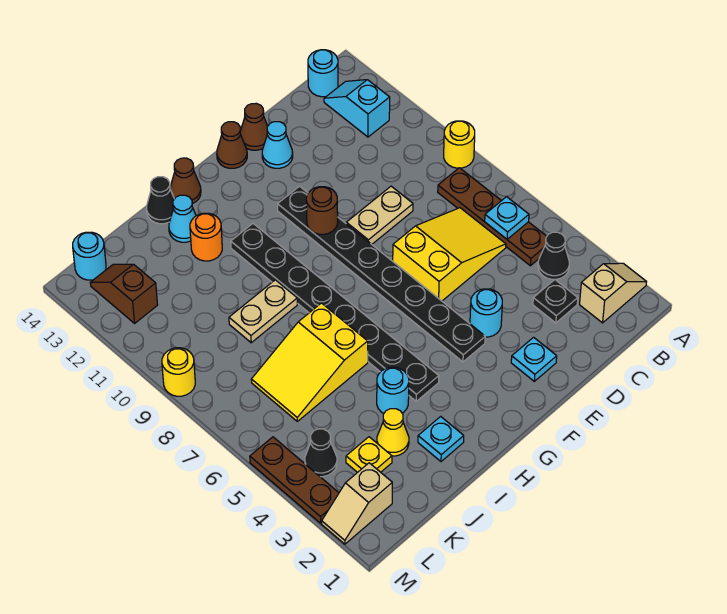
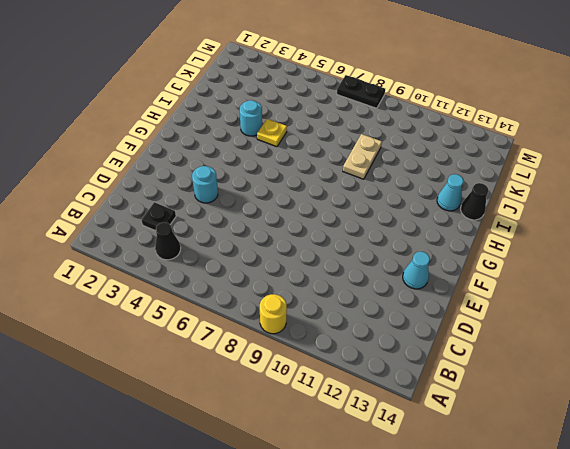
yellow plate I5 level 1 -> yellow plate K3 level 1
black plate M7:M8 level 1 -> none
none -> tan slope A2:B2 level 1 top B
none -> brown plate B5:B8 level 1
none -> cyan slope B12:B13 level 1 top 12
none -> cyan round brick B14 level 1

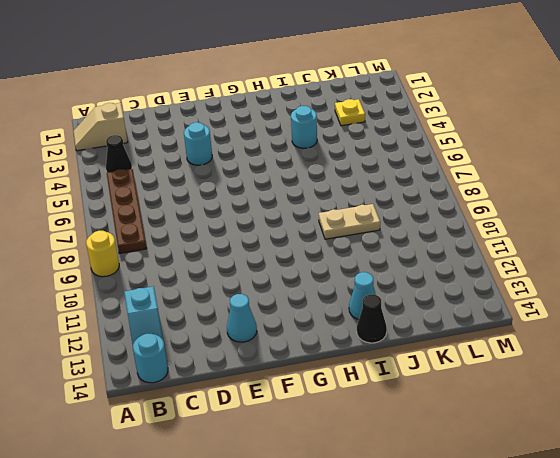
none -> black plate C3 level 1
none -> yellow slope C6:E7 level 1 top E
none -> tan plate D9:E9 level 1
none -> cyan plate E2 level 1

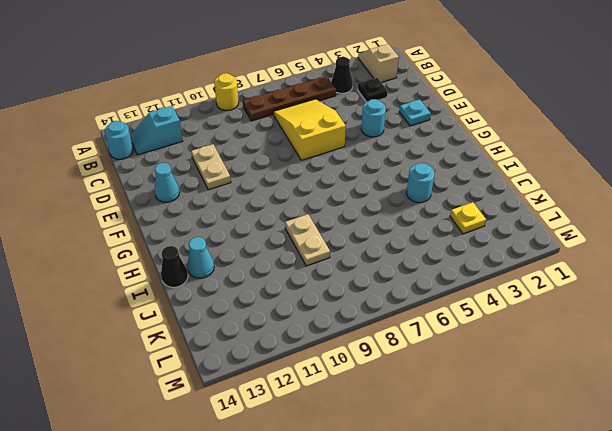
tan plate D11:E11 level 1 -> tan plate D9:E9 level 1
none -> brown cone E14 level 1
none -> black plate F4:F11 level 1
none -> brown cone F14 level 1
none -> black plate H4:H11 level 1

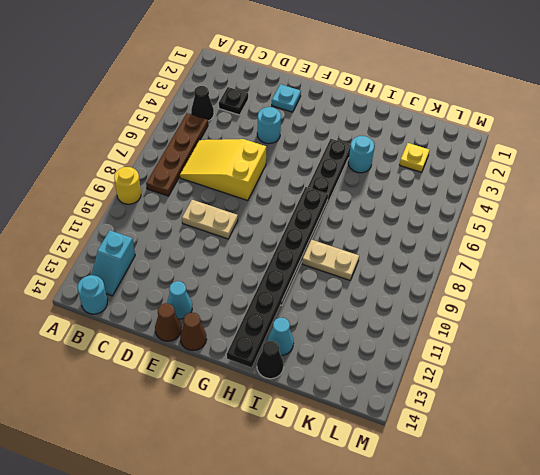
black plate H7:H14 level 2 -> black plate F4:F11 level 1
none -> tan slope A2:B2 level 1 top B
none -> brown cone H14 level 1
none -> cyan plate I2 level 1
none -> yellow slope I6:K7 level 1 top I

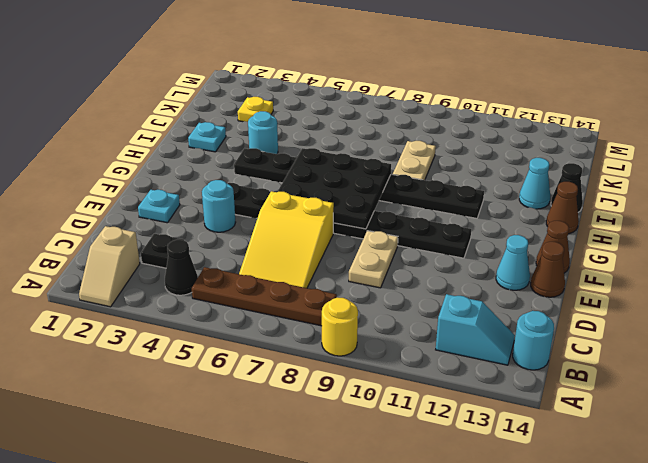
black plate F6:H8 level 2 -> none
none -> yellow slope I6:K7 level 1 top I
none -> orange round brick I12 level 1
none -> yellow cone J3 level 1
none -> tan slope L2:M2 level 1 top L

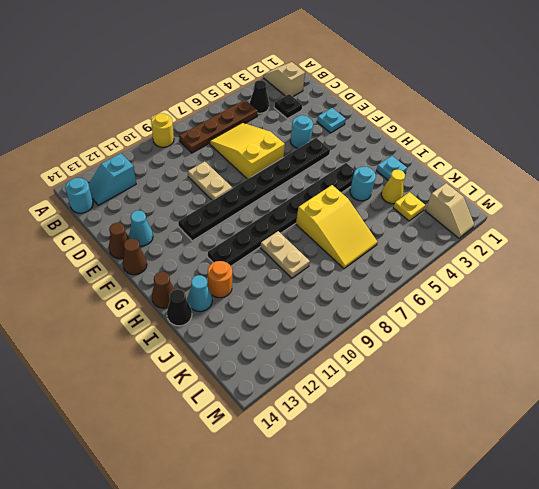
none -> black cone L4 level 1
none -> brown slope L12:L13 level 1 top 12
none -> cyan round brick L14 level 1
none -> brown plate M3:M5 level 1

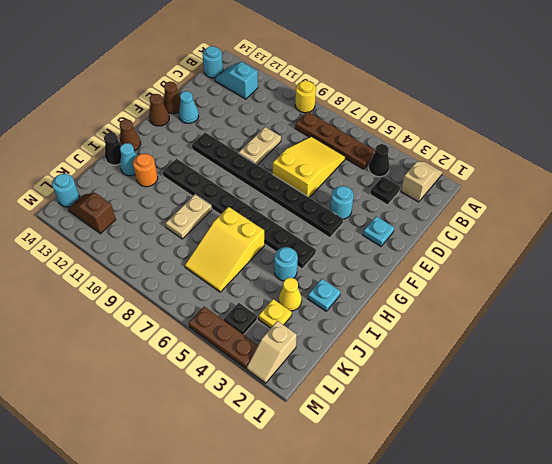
black plate L4 level 1 -> black cone L4 level 1
none -> yellow round brick M9 level 1
none -> cyan plate B6 level 2
none -> brown round brick F10 level 2

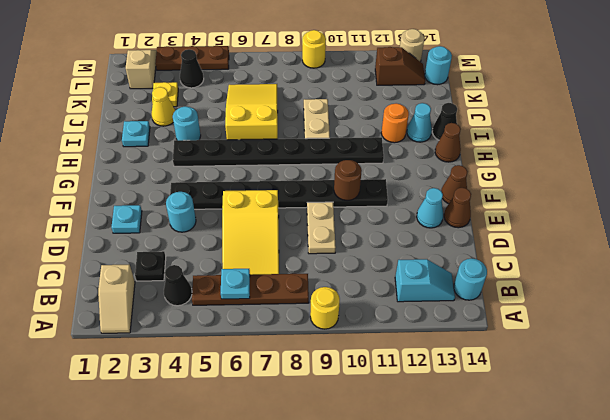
tan round brick M13 level 1 -> none

